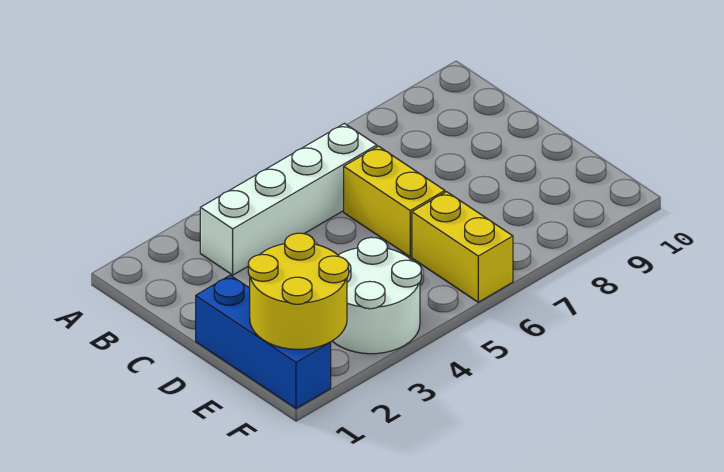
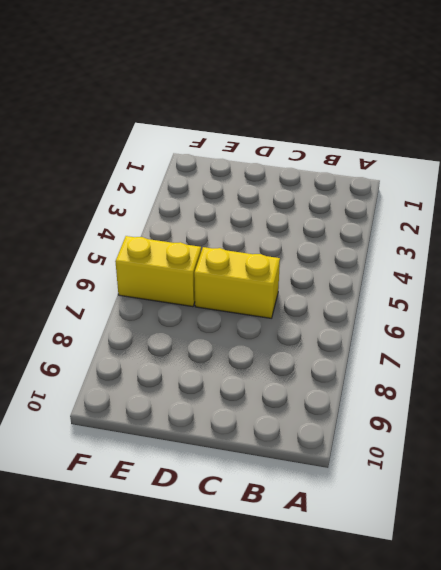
none -> white brick B3:B6 level 1
none -> blue brick D1:F1 level 1

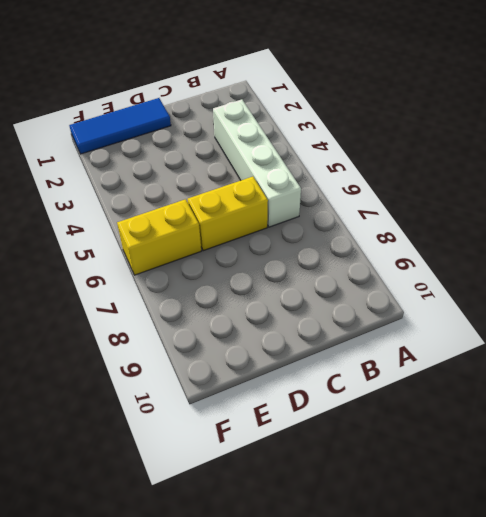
blue tile D1:F1 level 1 -> blue brick D1:F1 level 1
none -> white round brick E3:F4 level 1
none -> yellow round brick E1:F2 level 2

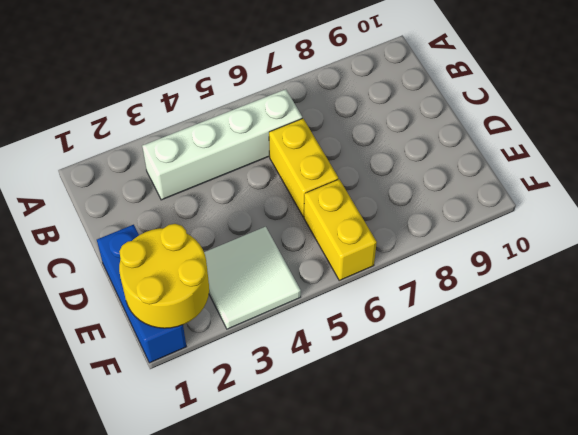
white tile E3:F4 level 1 -> white round brick E3:F4 level 1

